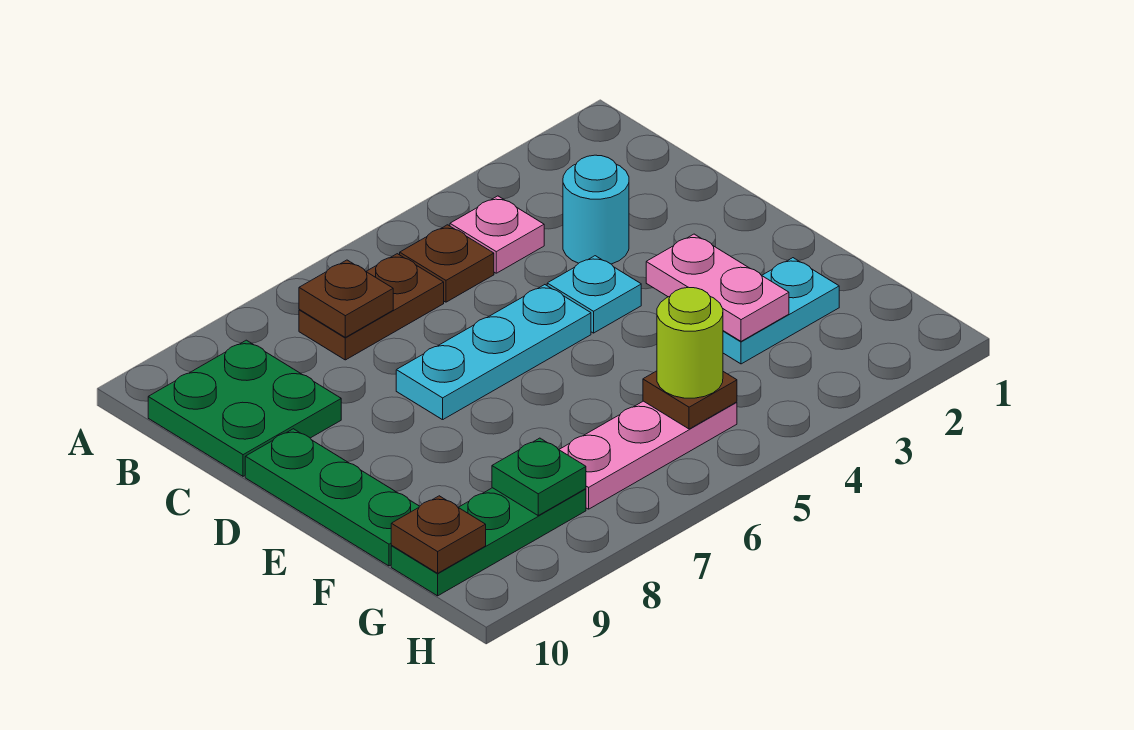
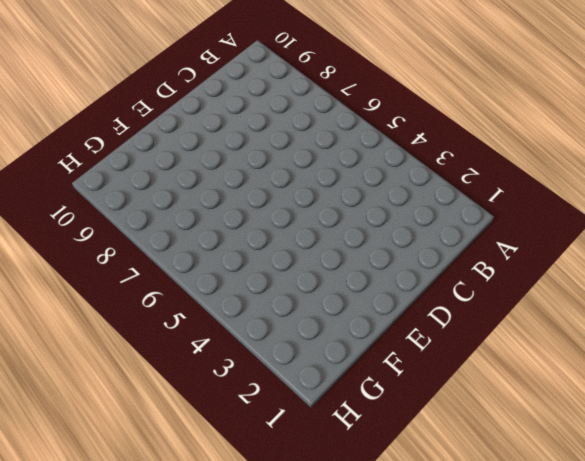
none -> pink plate B4 level 1
none -> brown plate B5 level 1
none -> brown plate B6:B7 level 1

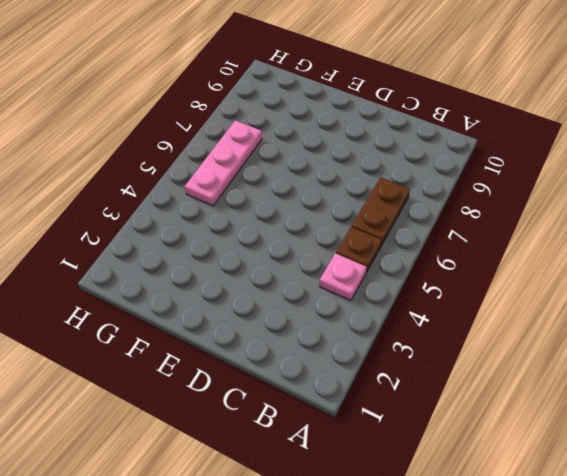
none -> green plate B9:C10 level 1
none -> cyan round brick C3 level 1
none -> cyan plate D4 level 1

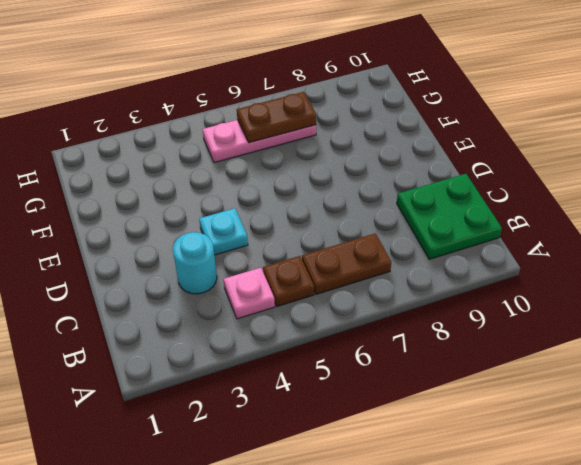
brown plate G6:G7 level 2 -> none
none -> cyan plate D5:D7 level 1
none -> green plate D10:F10 level 1
none -> cyan plate F2:F3 level 1

